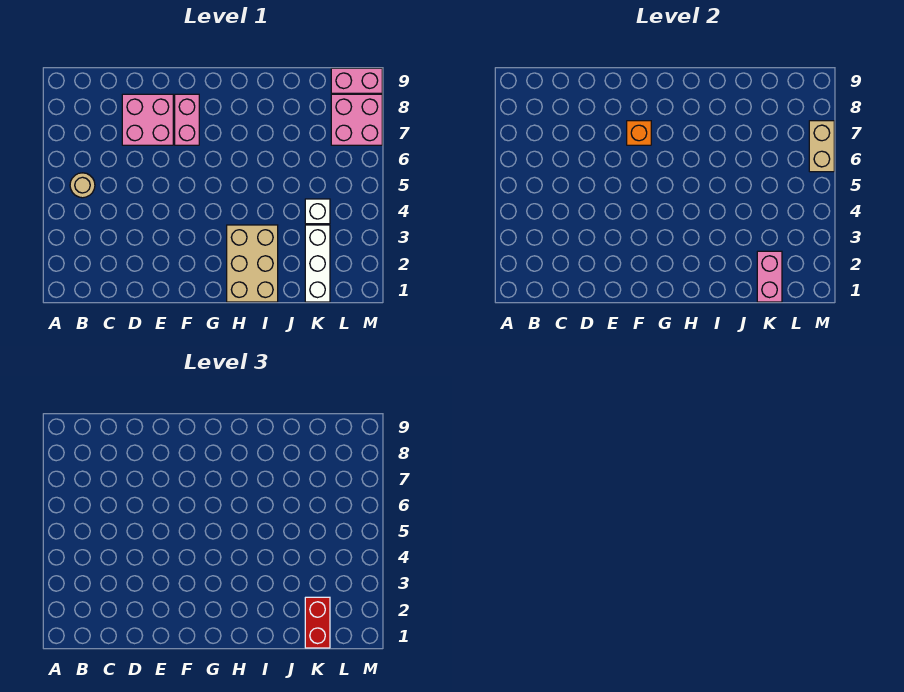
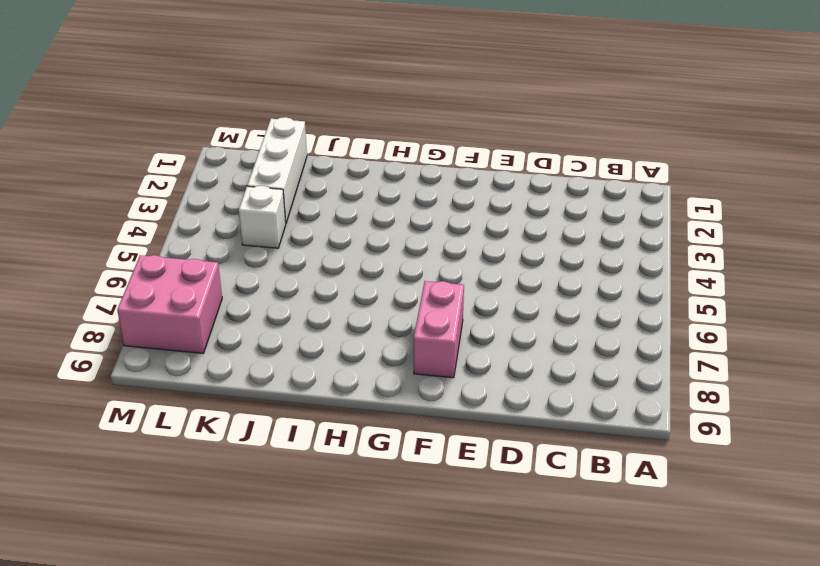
none -> tan round brick B5 level 1
none -> pink brick D7:E8 level 1
none -> tan brick H1:I3 level 1

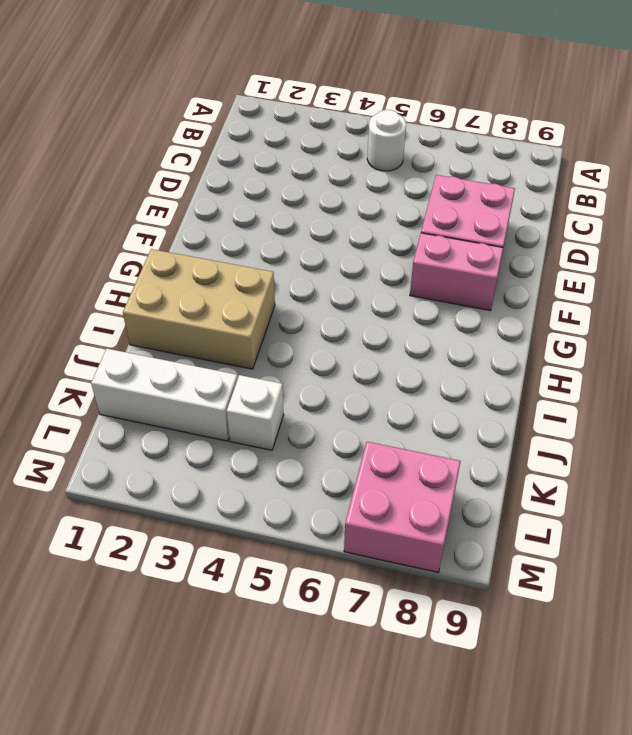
white round brick B5 level 1 -> tan round brick B5 level 1
none -> pink brick L9:M9 level 1
none -> orange brick F7 level 2
none -> pink brick K1:K2 level 2

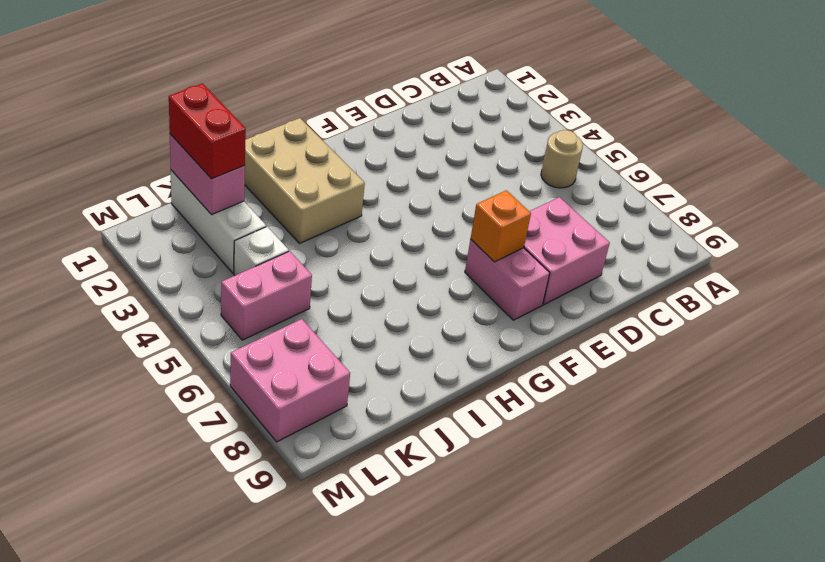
pink brick K5:L5 level 1 -> pink brick L9:M9 level 1
none -> tan brick M6:M7 level 2

